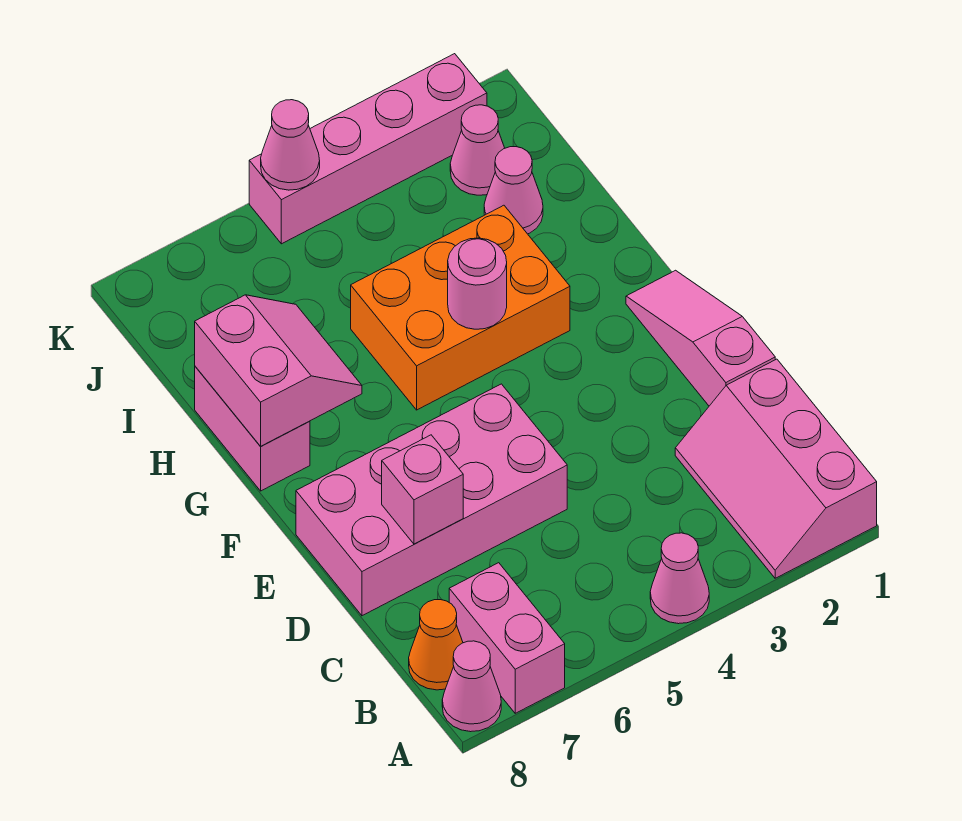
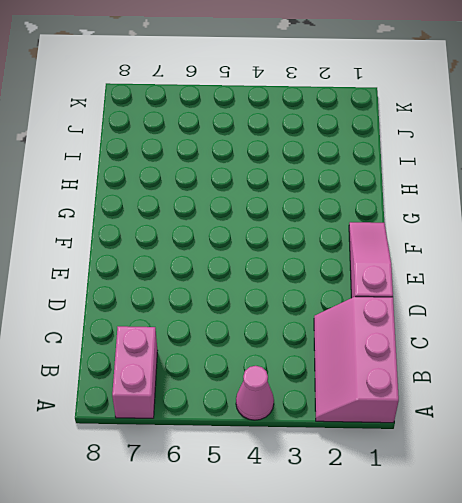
none -> pink cone A8 level 1
none -> orange cone B8 level 1
none -> pink brick D5:E8 level 1

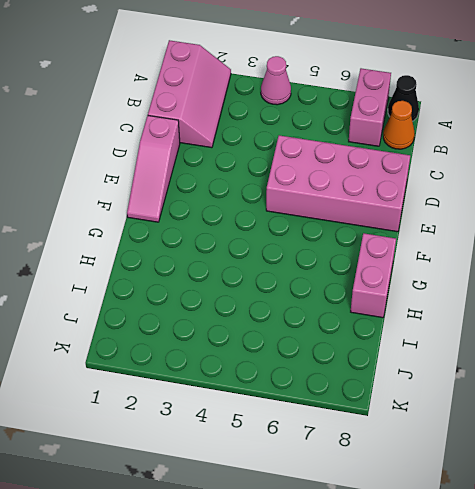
black cone A8 level 1 -> pink cone A8 level 1
none -> orange brick G3:H5 level 1
none -> pink cone I2 level 1
none -> pink cone J2 level 1

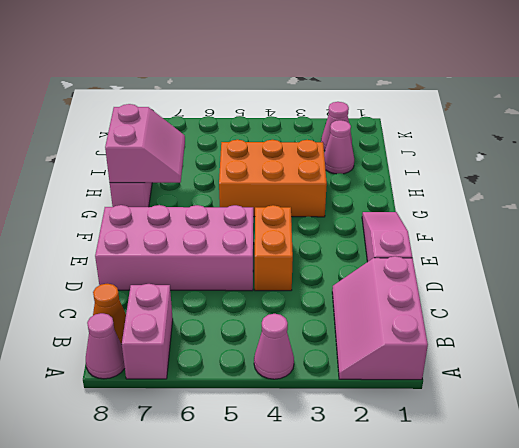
orange brick D4:E4 level 1 -> none
none -> pink brick K2:K5 level 1
none -> pink brick D7 level 2
none -> pink round brick G4 level 2

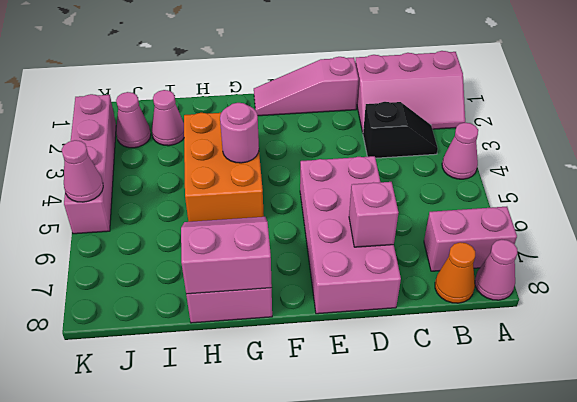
black slope B3:C3 level 1 top C -> none

